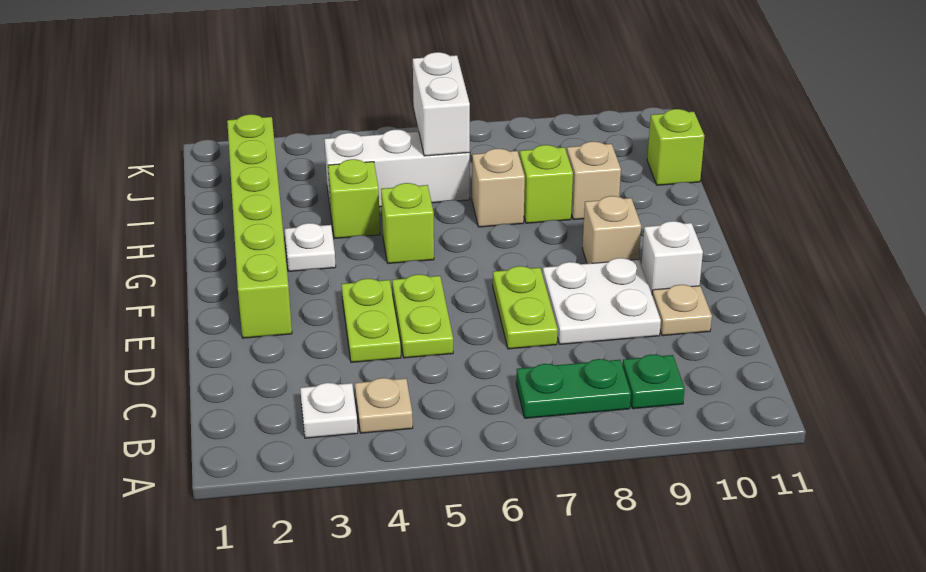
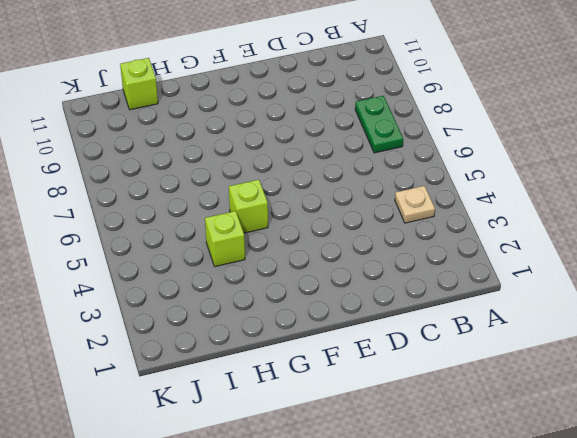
none -> white plate B3 level 1
none -> green plate B9 level 1
none -> lime plate D4:E4 level 1

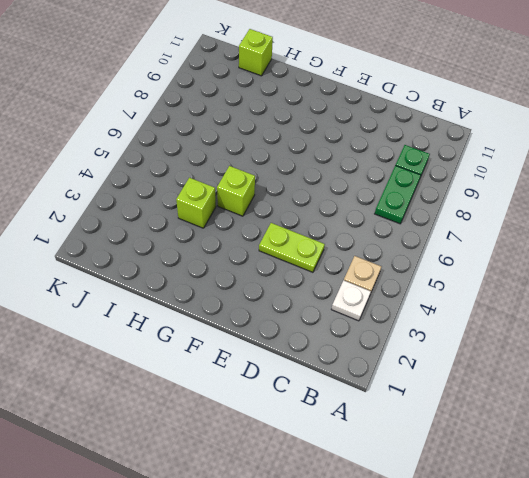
none -> lime plate D5:E5 level 1
none -> lime plate D7:E7 level 1
none -> white plate D8:E9 level 1

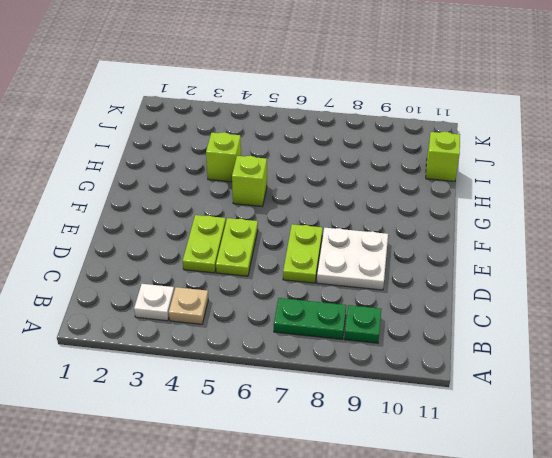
none -> tan plate D10 level 1
none -> lime brick E2:J2 level 1
none -> white brick E10 level 1

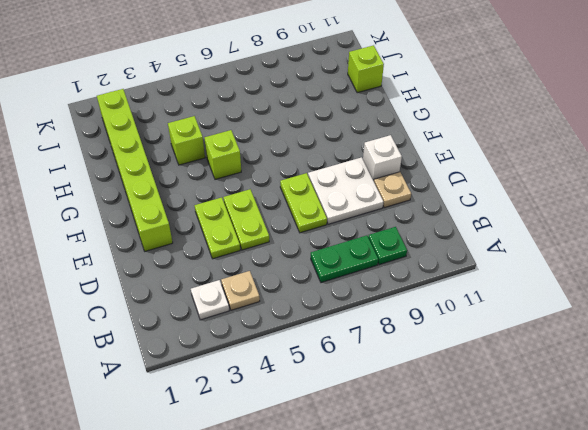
none -> tan brick F9 level 1
none -> white plate G3 level 1
none -> tan brick H7 level 1

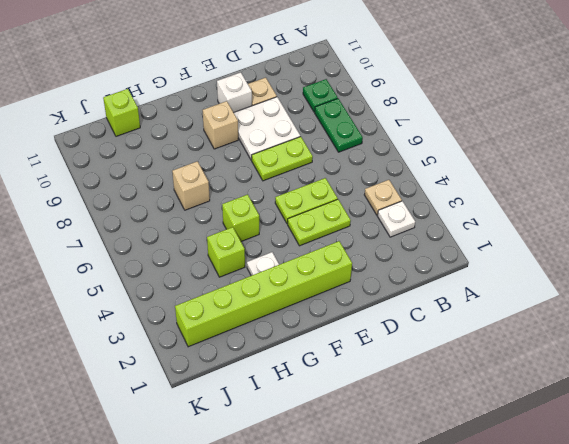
none -> lime brick H8 level 1
none -> tan brick H9 level 1
none -> white brick I4:I6 level 1

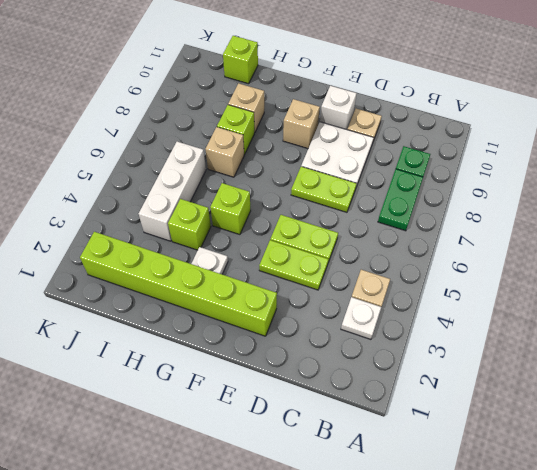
none -> white brick I6:J6 level 2

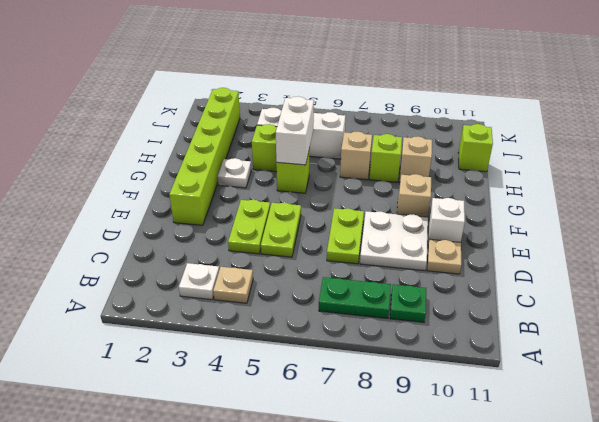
white brick G5:H5 level 2 -> white brick I6:J6 level 2

